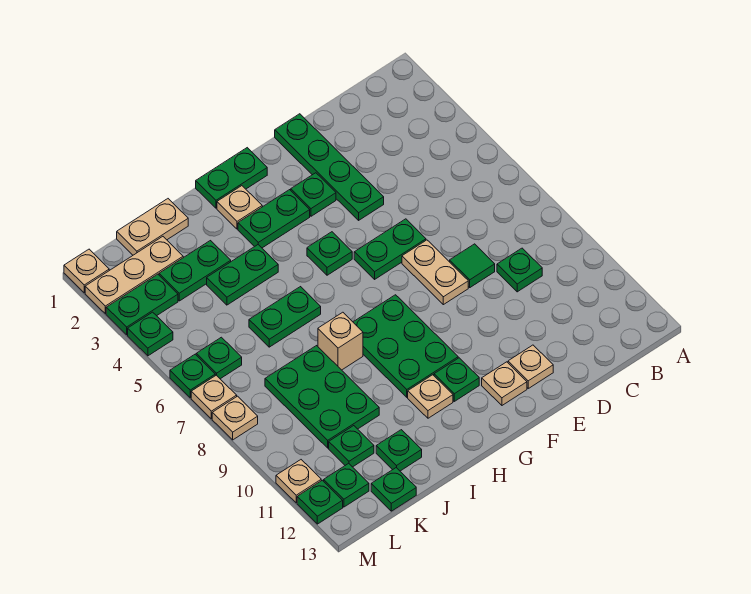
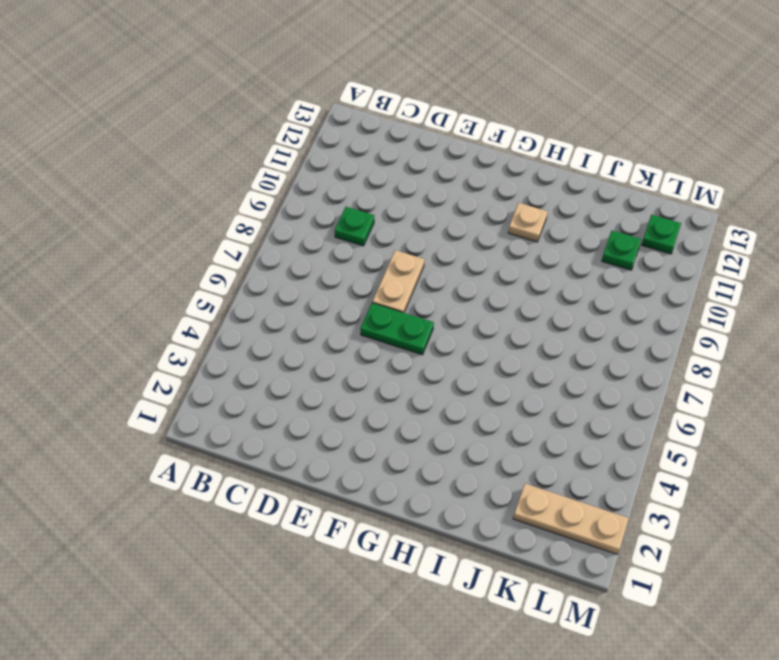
none -> green tile D8 level 1
none -> green plate E1:E4 level 1
none -> tan plate E12 level 1
none -> green plate F3 level 1

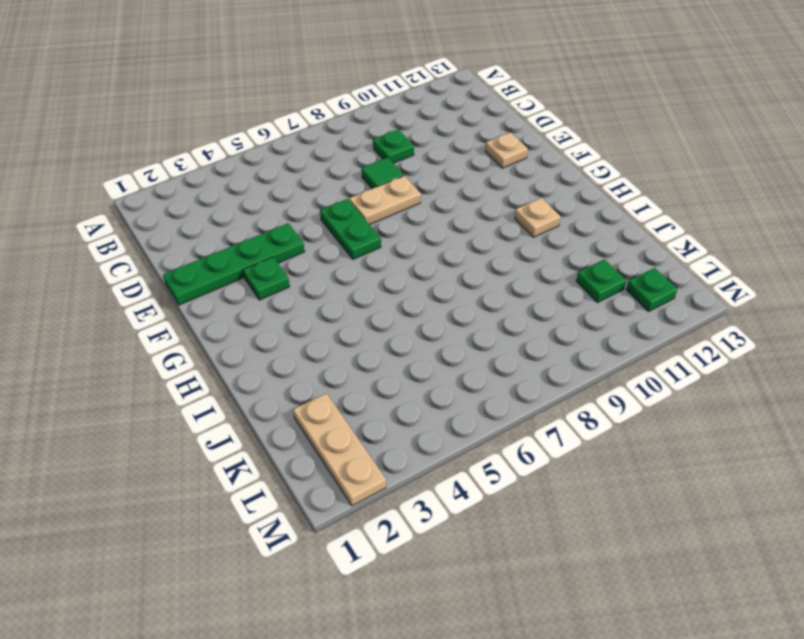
none -> tan plate F12 level 1
none -> green plate G1:H1 level 1
none -> green plate G3:H3 level 1
none -> green plate G5 level 1

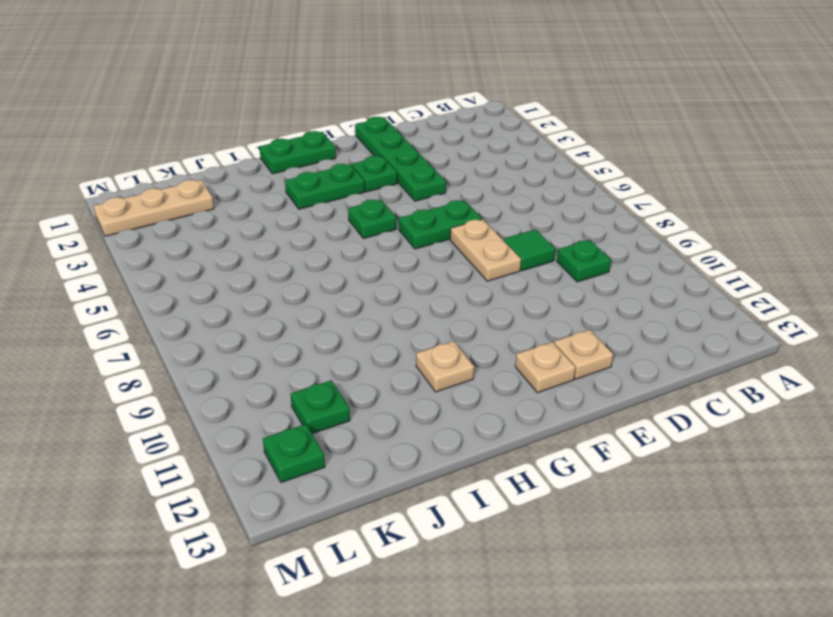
none -> green plate G8:H10 level 1
none -> green plate G11 level 1
none -> tan plate H2 level 1
none -> green plate I4:J4 level 1

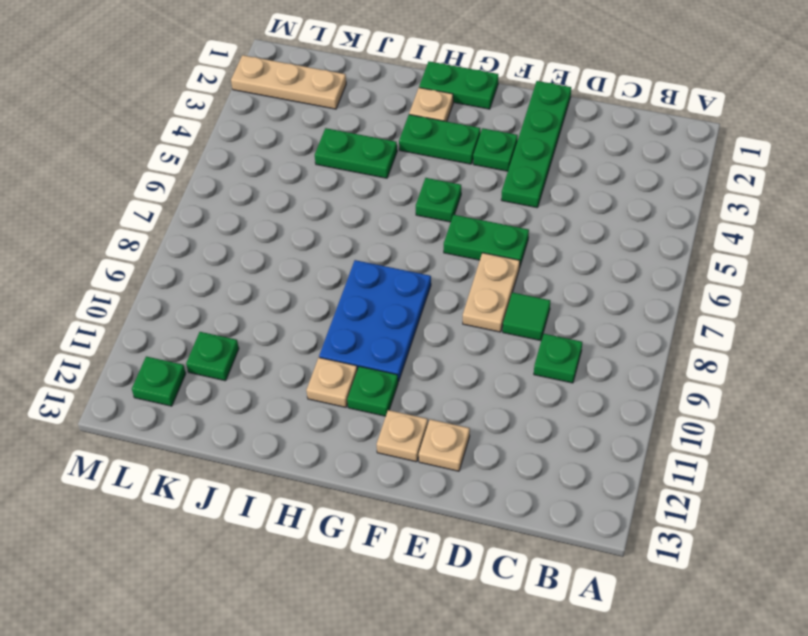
blue plate G8:H10 level 1 -> green plate G8:H10 level 1
none -> green plate I6:J6 level 1
none -> tan brick I8 level 1
none -> tan plate J1:K1 level 1
none -> green plate J3:K3 level 1

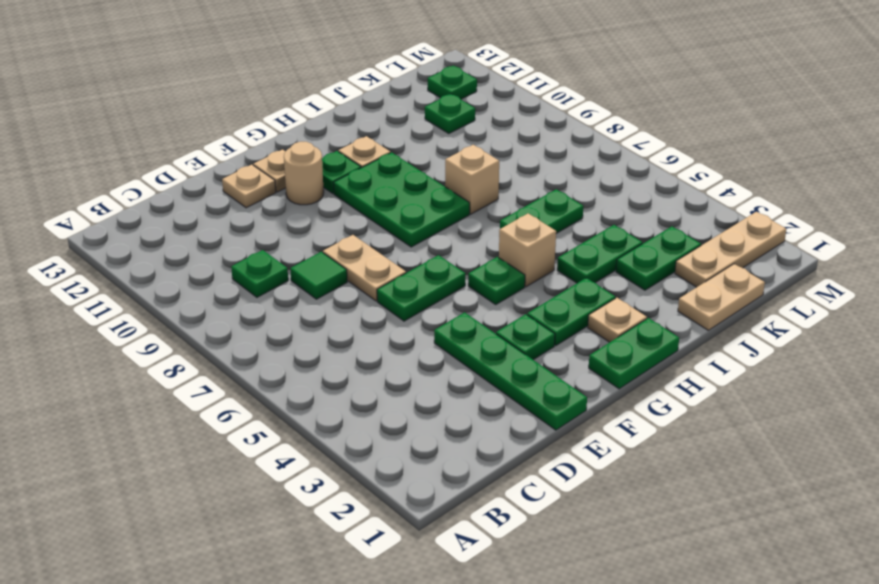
tan round brick F11 level 1 -> none
tan brick H5 level 1 -> none
none -> green plate J8:K10 level 1
none -> green plate J12 level 1
none -> green plate K13 level 1
none -> green plate L3:M3 level 1

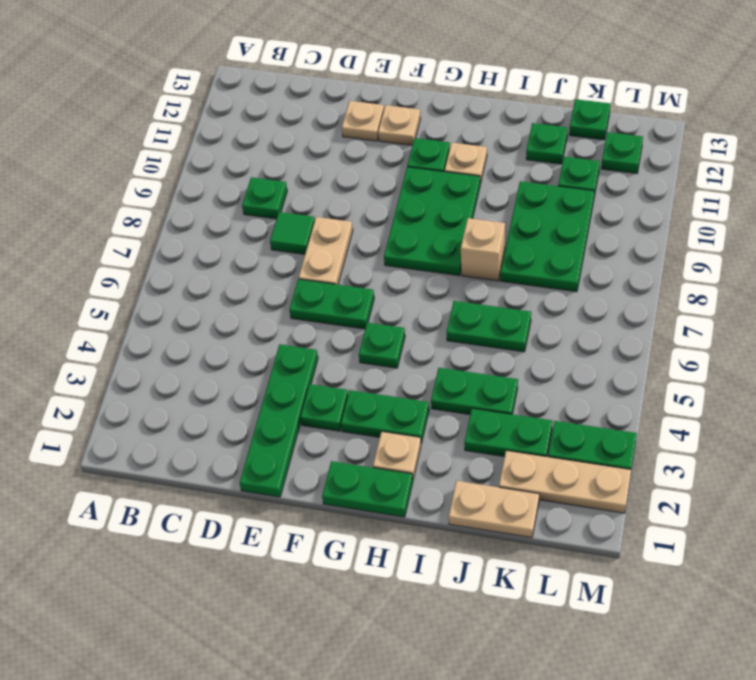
none -> green plate L6 level 1
none -> tan plate M1 level 1
none -> green plate M4 level 1
none -> green plate M6 level 1

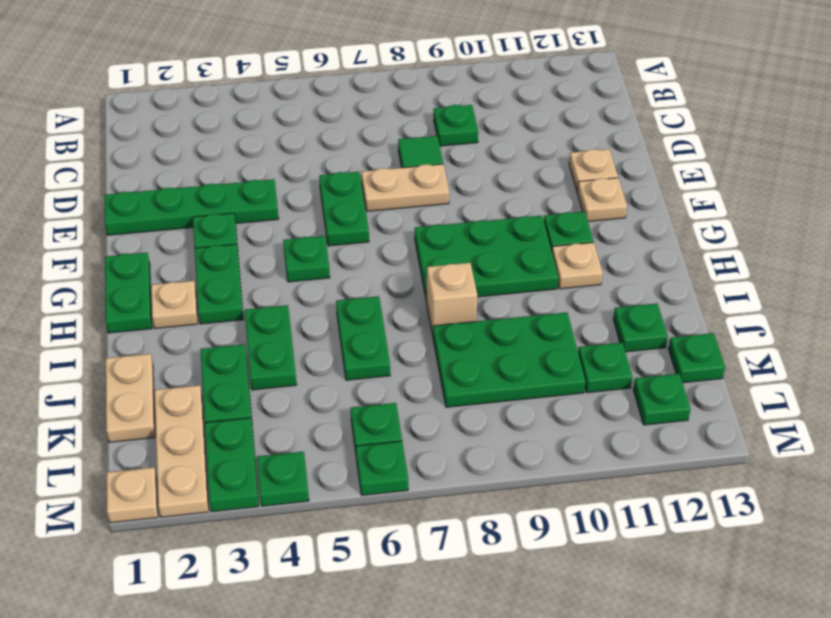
none -> tan plate M7 level 1
none -> tan plate M8 level 1
none -> tan plate M11 level 1
none -> green plate M12 level 1

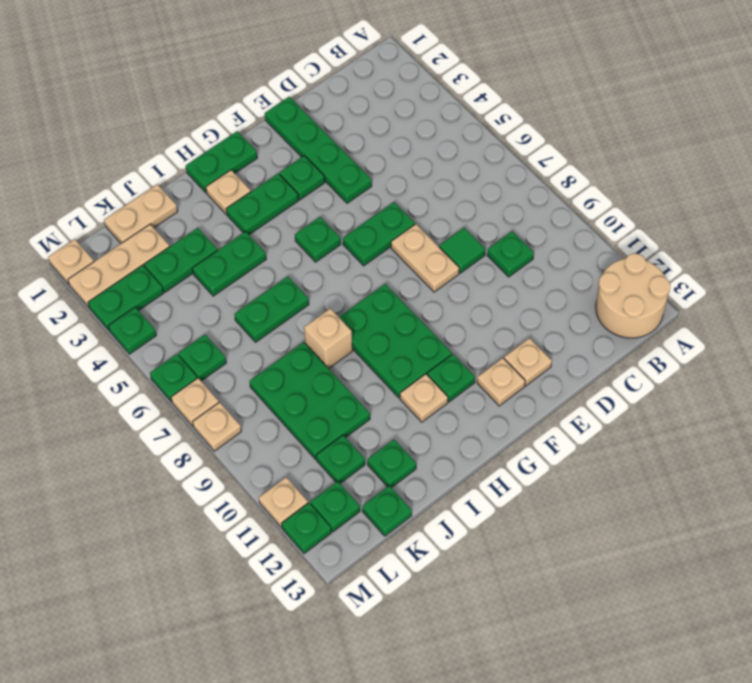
tan round brick A12:B13 level 1 -> none

